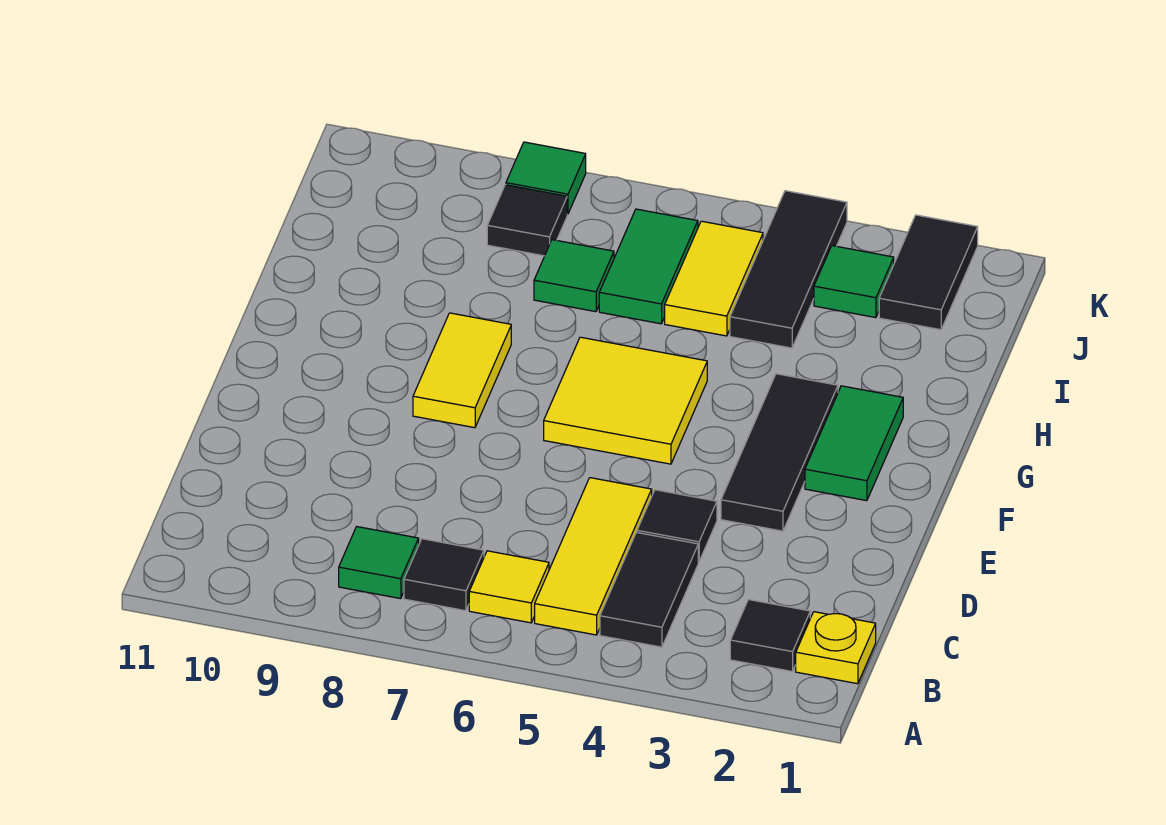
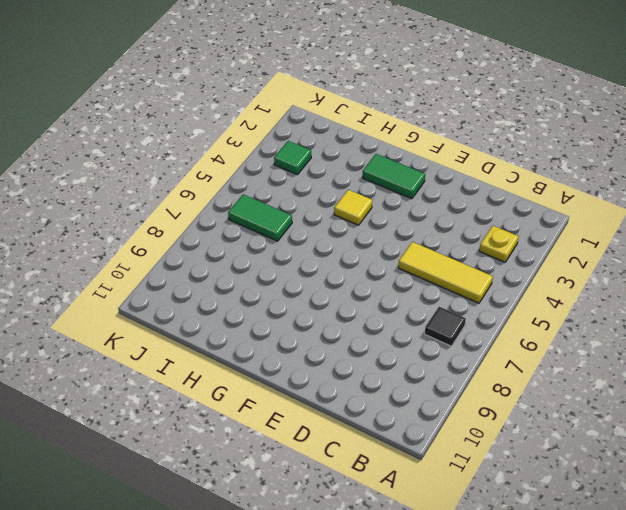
yellow plate B3 level 1 -> yellow plate B1 level 1
yellow tile G4 level 1 -> yellow tile B6 level 1
none -> black tile B2 level 1
none -> black tile B4:C4 level 1
none -> green tile B8 level 1

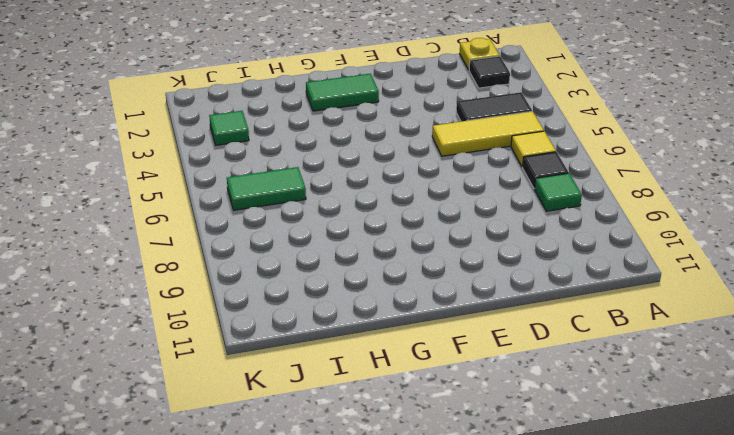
none -> black tile D4 level 1
none -> black tile E3:G3 level 1
none -> yellow tile F5:G6 level 1

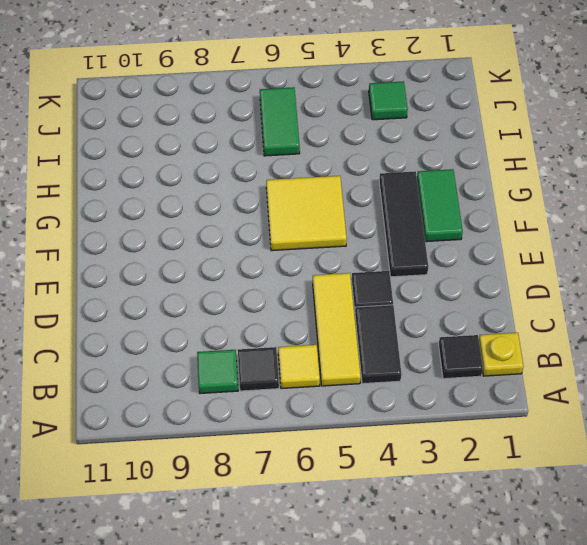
none -> yellow tile F8:G8 level 1
none -> black tile I4:K4 level 1
none -> yellow tile I5:J5 level 1

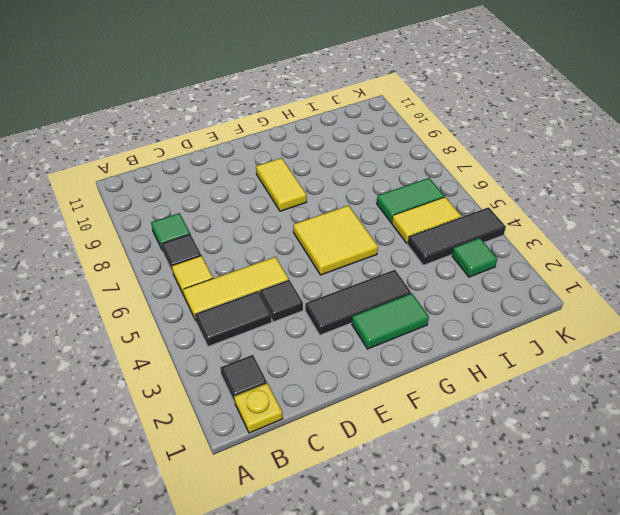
yellow tile F8:F9 level 1 -> yellow tile F8:G8 level 1
none -> green tile I7 level 1
none -> black tile J2:K2 level 1
none -> black tile J8 level 1

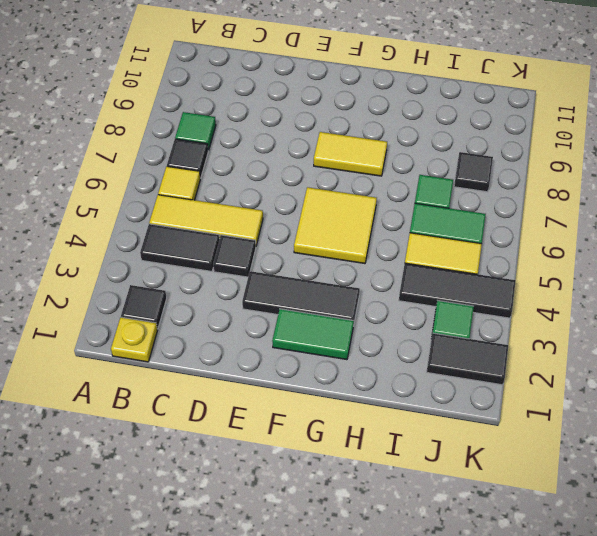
none -> green tile K8 level 1

